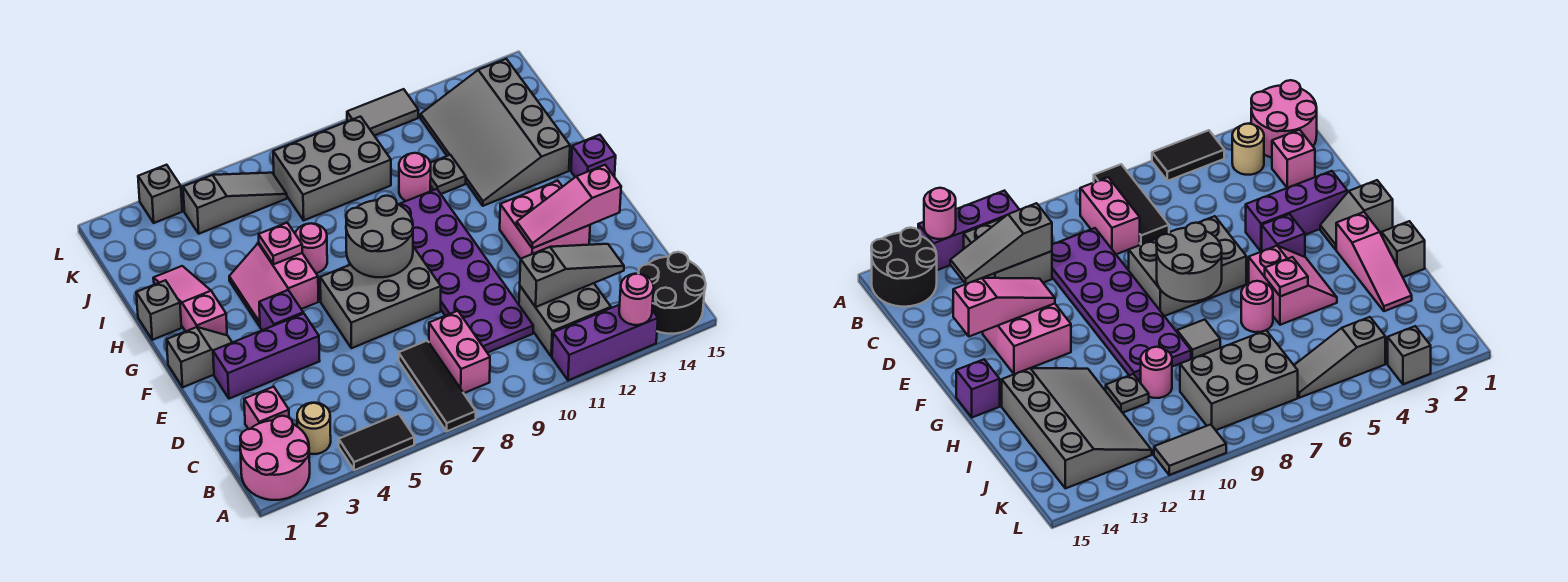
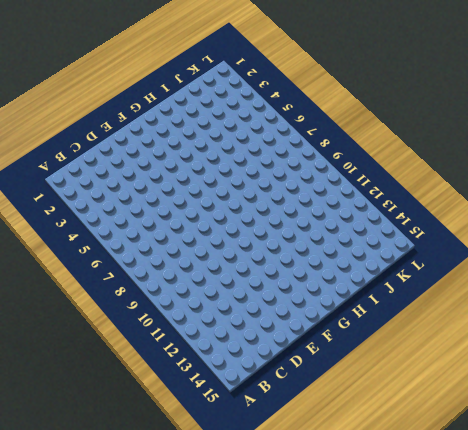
none -> pink round brick A1:B2 level 1
none -> black tile A4:A5 level 1
none -> black tile A7:C7 level 1
none -> purple brick A11:A13 level 1

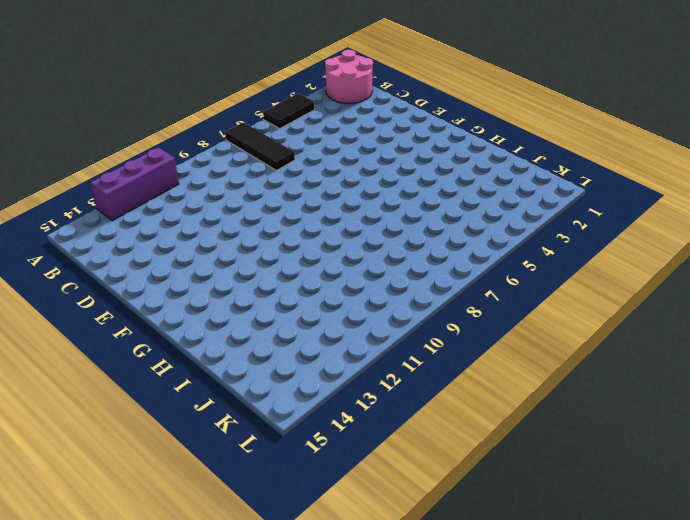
none -> black round brick A14:B15 level 1
none -> tan round brick B3 level 1
none -> pink brick B8:C8 level 1
none -> grey brick B11:C12 level 1

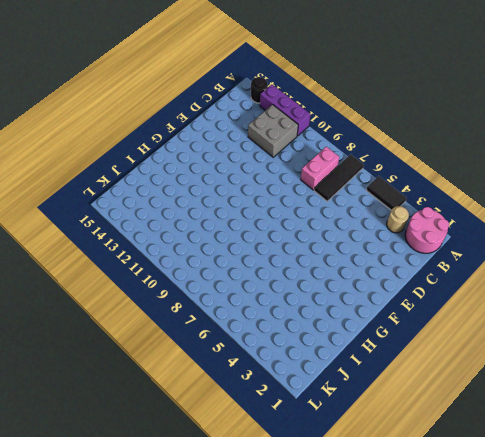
black round brick A14 level 1 -> black round brick A14:B15 level 1
none -> pink brick C2 level 1
none -> purple plate C9:H10 level 1
none -> purple brick E2:E4 level 1
none -> grey brick E6:F8 level 1

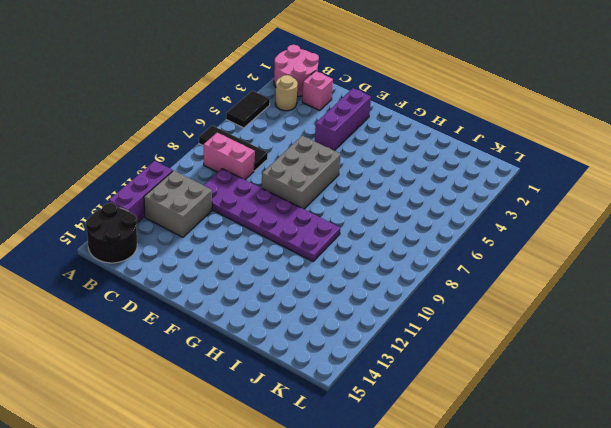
none -> pink brick E12:F13 level 1
none -> grey slope F1:F2 level 1 top 1
none -> purple brick F4 level 1
none -> pink slope G2:I2 level 1 top G

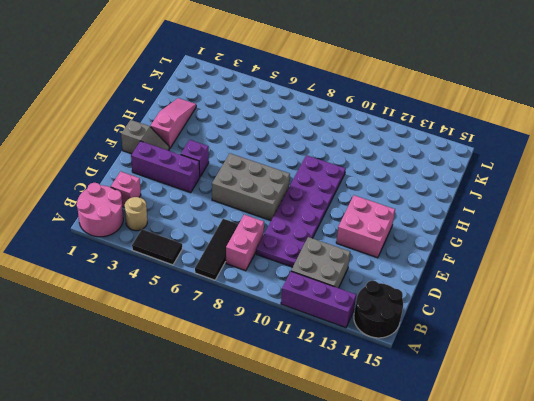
none -> pink slope G4:H5 level 1 top 5
none -> purple brick G15 level 1
none -> grey brick H1 level 1
none -> pink round brick H6 level 1

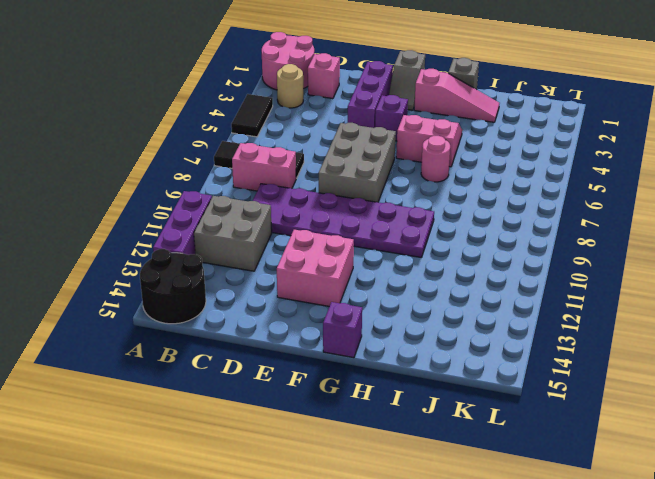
none -> grey tile H8 level 1
none -> grey slope H12:K14 level 1 top 14
none -> pink round brick I10 level 1
none -> grey plate I11 level 1

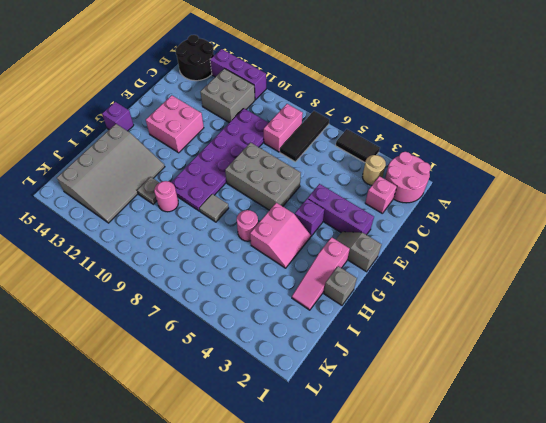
none -> grey brick J7:K9 level 1
none -> grey slope K4:K6 level 1 top 4
none -> grey brick L3 level 1
none -> grey tile L10:L11 level 1

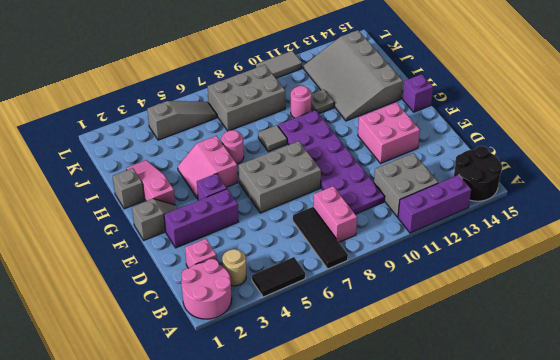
none -> grey brick L3 level 1
none -> pink round brick A13 level 2
none -> grey slope C11:C13 level 2 top 11
none -> pink slope E12:E14 level 2 top 14

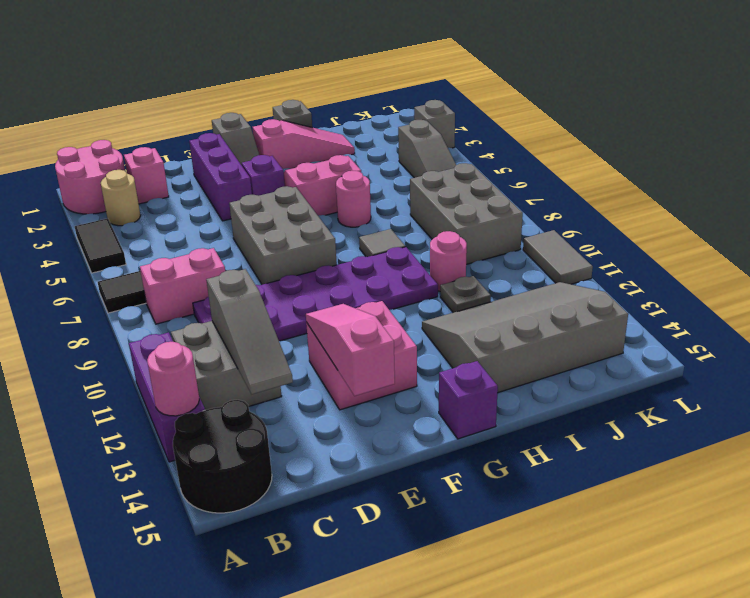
none -> grey round brick F7:G8 level 2
none -> pink plate H5 level 2

